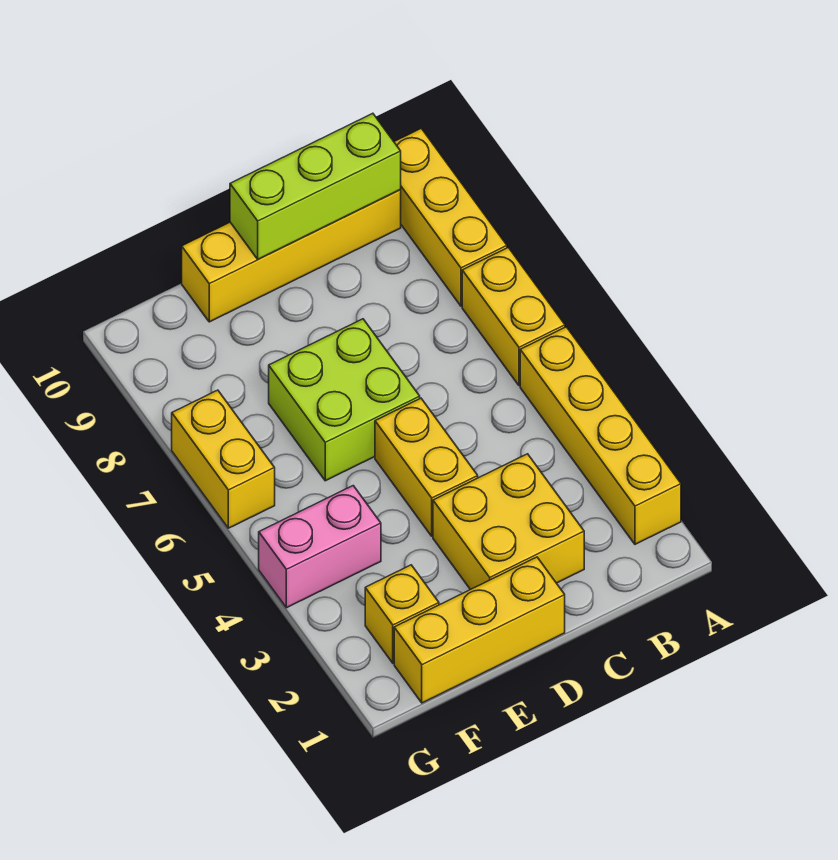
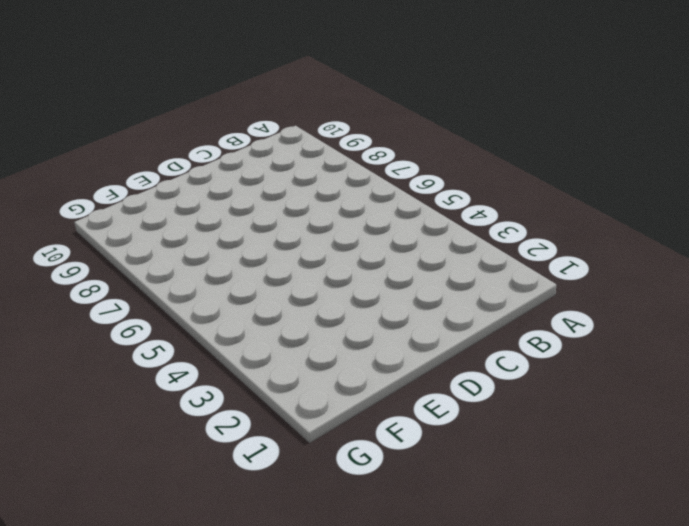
none -> yellow brick A2:A5 level 1
none -> yellow brick A6:A7 level 1
none -> yellow brick A8:A10 level 1

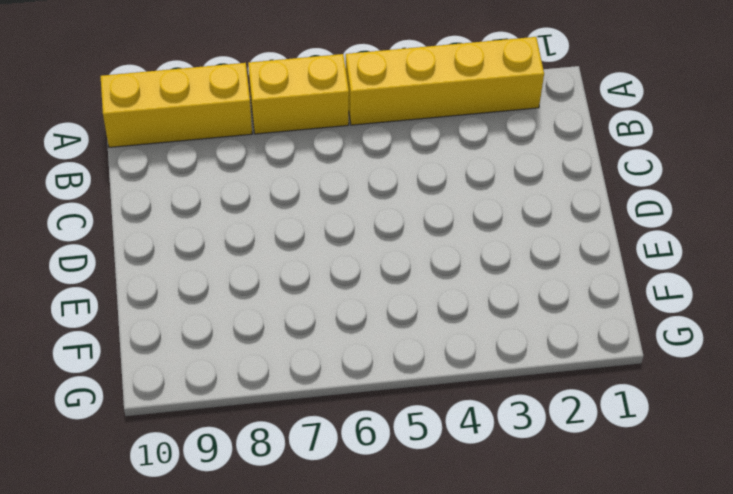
none -> yellow brick B10:E10 level 1
none -> yellow brick C2:D3 level 1
none -> yellow brick D1:F1 level 1

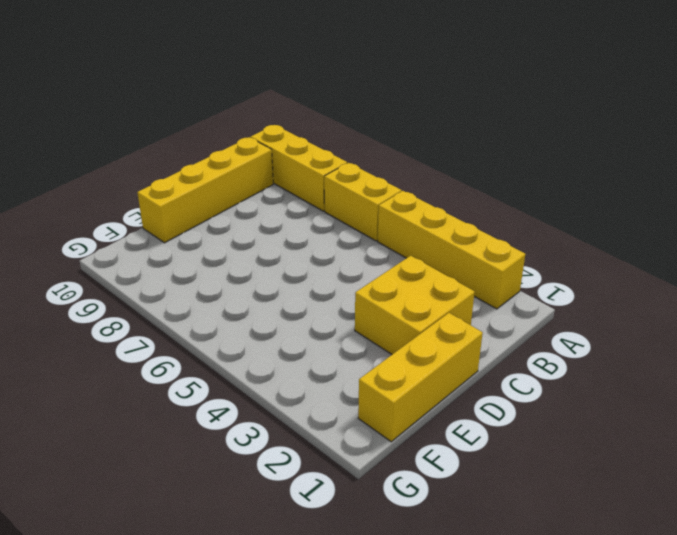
none -> yellow brick D4:D5 level 1
none -> lime brick D6:E7 level 1
none -> yellow brick F2 level 1

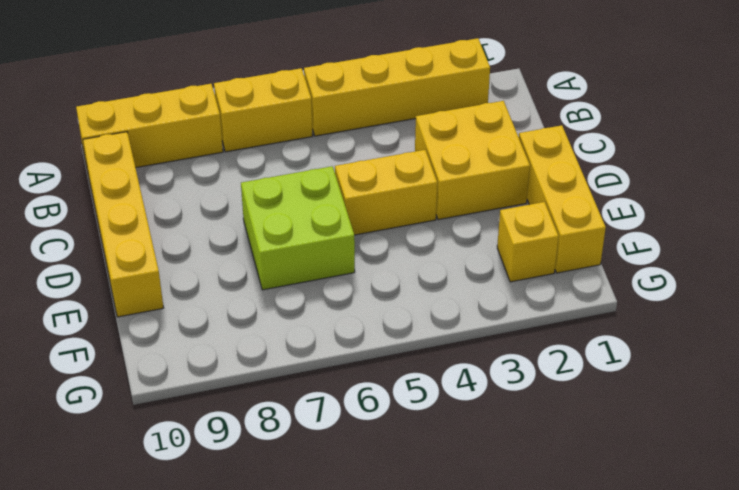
none -> pink brick F4:G4 level 1
none -> yellow brick G6:G7 level 1
none -> lime brick B10:D10 level 2

